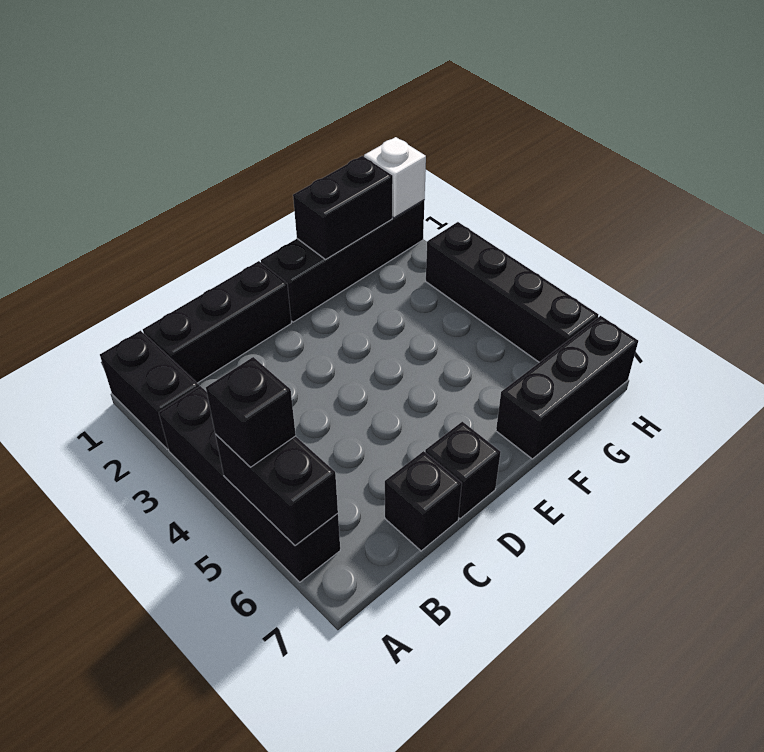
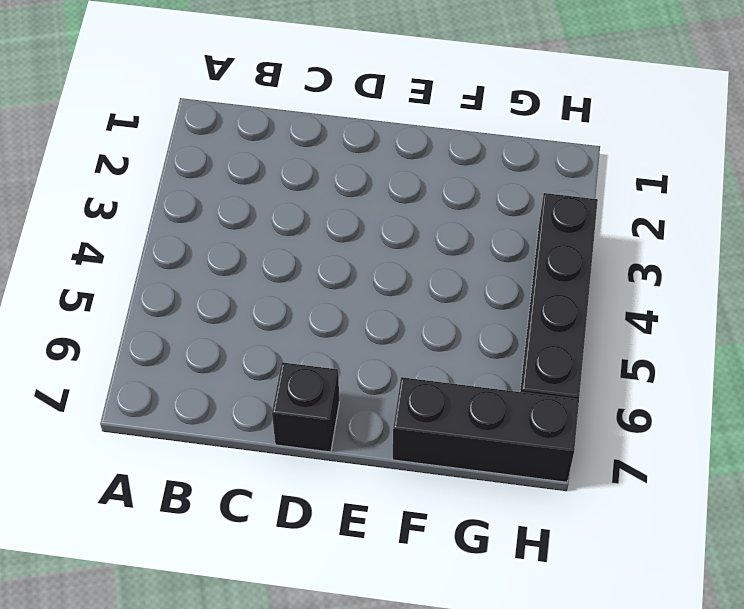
none -> black brick A1:A2 level 1
none -> black brick A3:A6 level 1
none -> black brick B1:D1 level 1

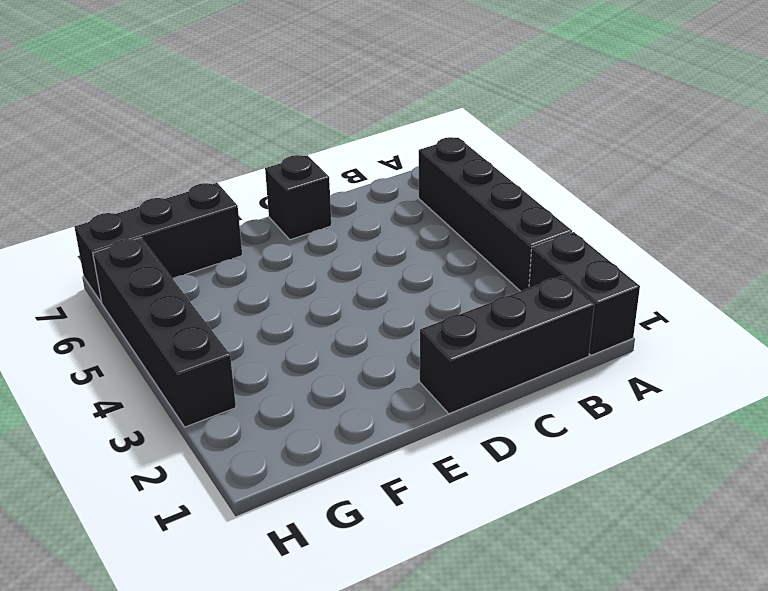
none -> black brick C7 level 1
none -> black brick E1:H1 level 1
none -> black brick A5:A6 level 2

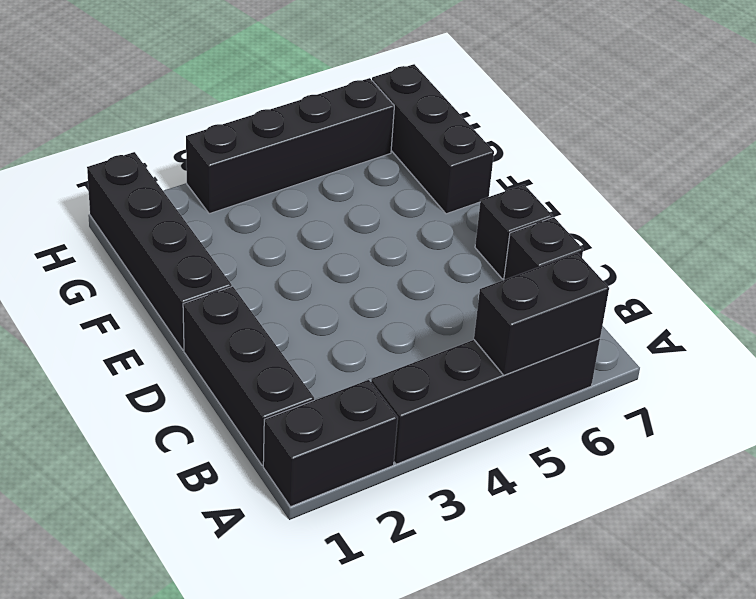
none -> black brick F1:G1 level 2
none -> white brick H1 level 2
none -> black brick A5 level 3

